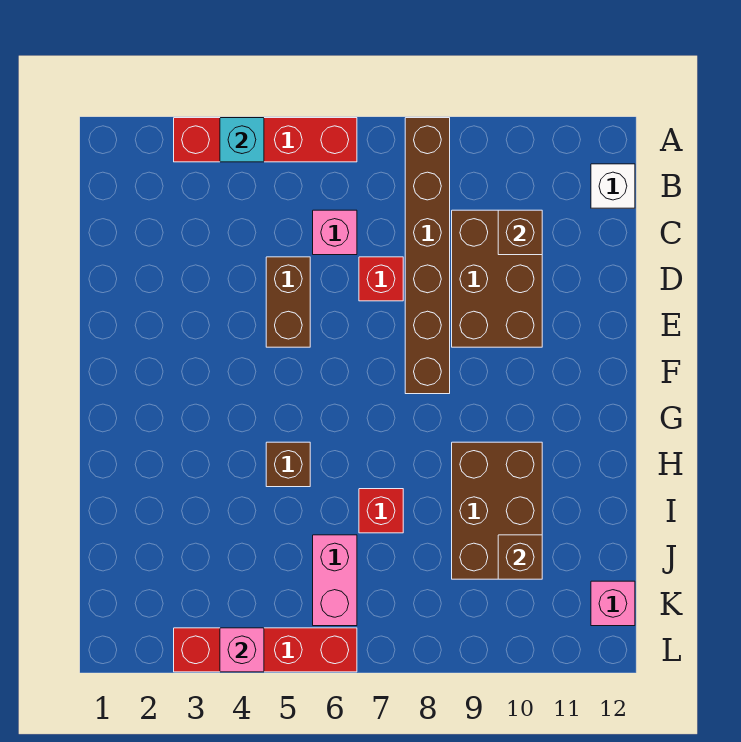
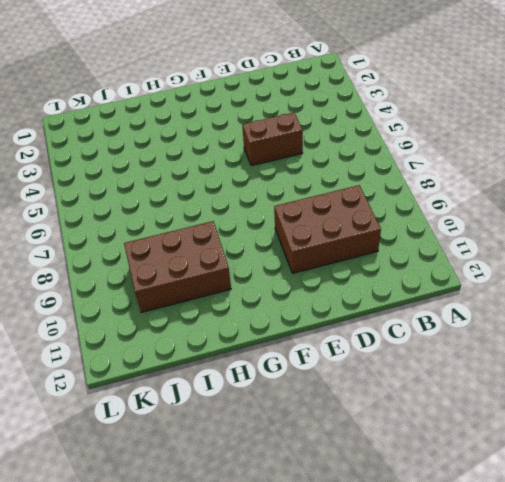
none -> red brick A3:A6 level 1
none -> brown brick A8:F8 level 1
none -> white brick B12 level 1

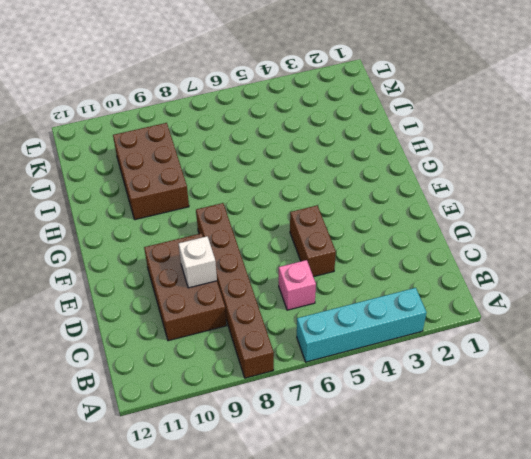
cyan brick A3:A6 level 1 -> red brick A3:A6 level 1
white brick D9 level 2 -> white brick B12 level 1
none -> red brick D7 level 1
none -> brown brick H5 level 1
none -> red brick I7 level 1

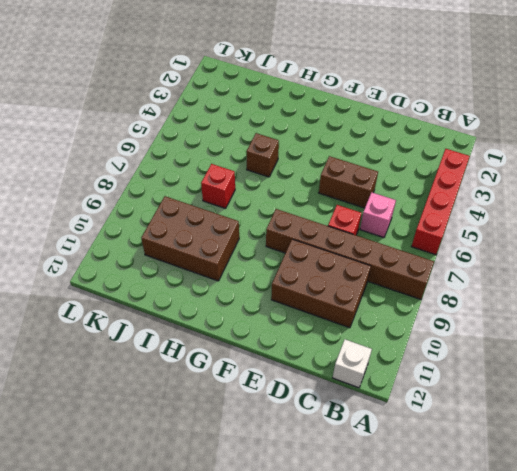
none -> pink brick J6:K6 level 1
none -> pink brick K12 level 1
none -> red brick L3:L6 level 1

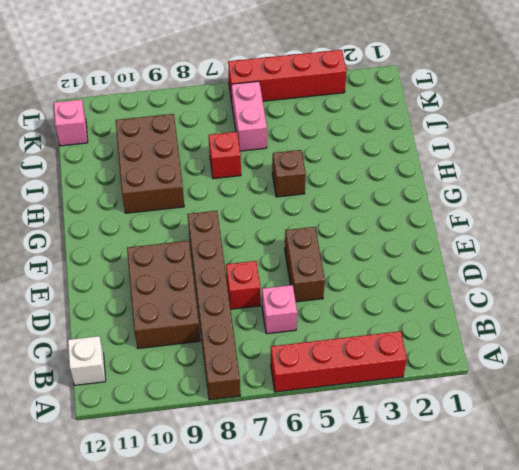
none -> cyan brick A4 level 2
none -> brown brick C10 level 2
none -> brown brick J10 level 2

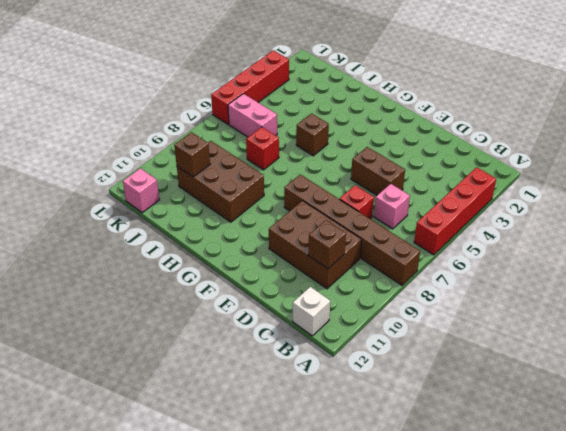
none -> cyan brick A4 level 2
none -> pink brick L4 level 2

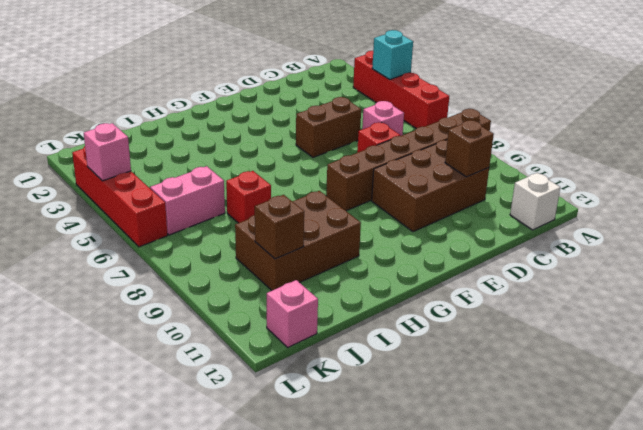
none -> brown brick H5 level 1

